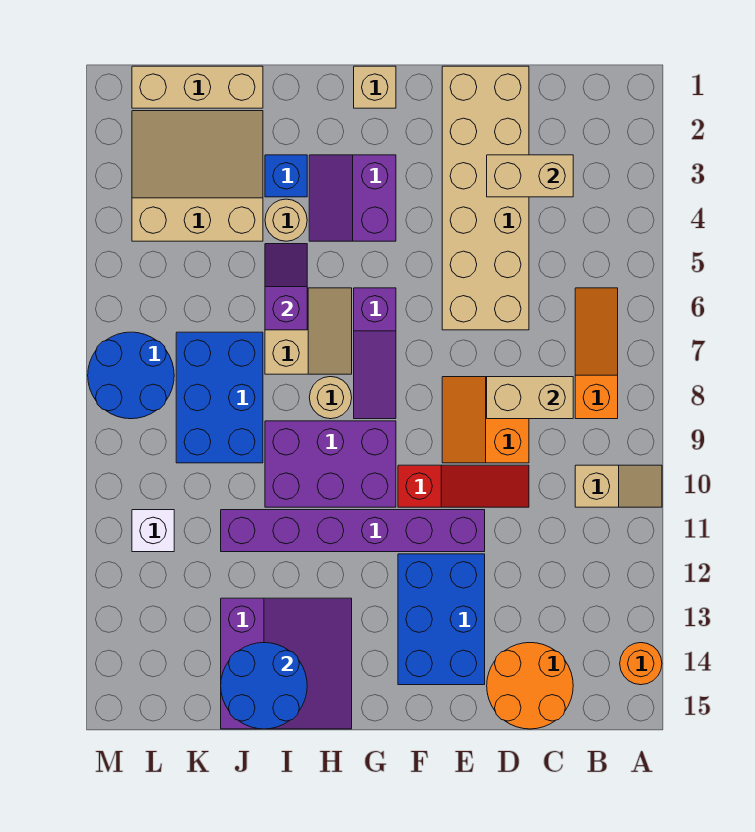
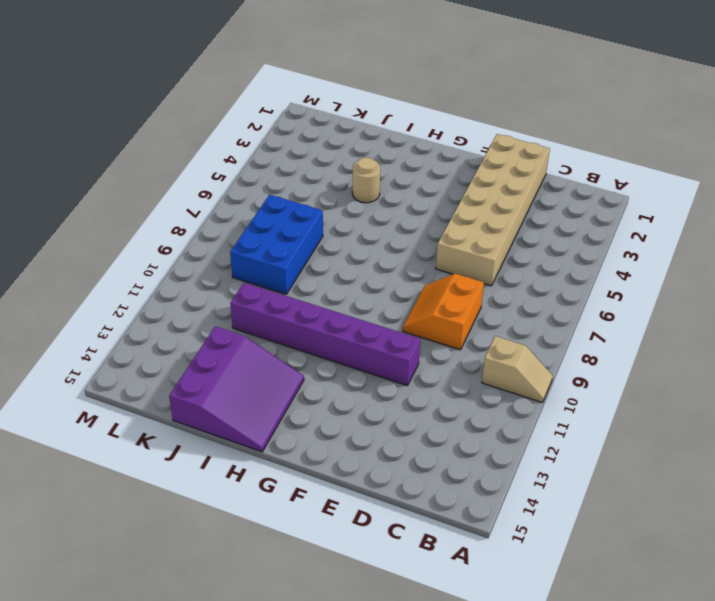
none -> orange round brick A14 level 1
none -> orange slope B6:B8 level 1 top 8
none -> orange round brick C14:D15 level 1

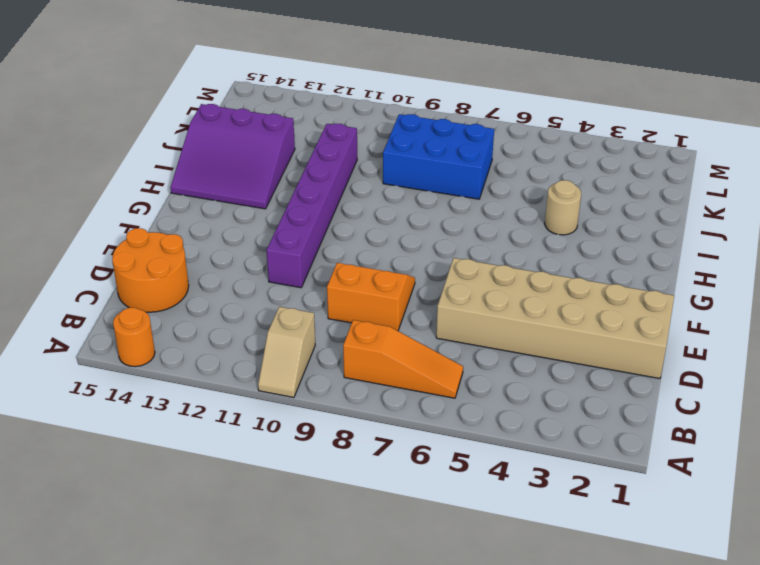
none -> red slope D10:F10 level 1 top F
none -> blue brick E12:F14 level 1
none -> tan brick G1 level 1

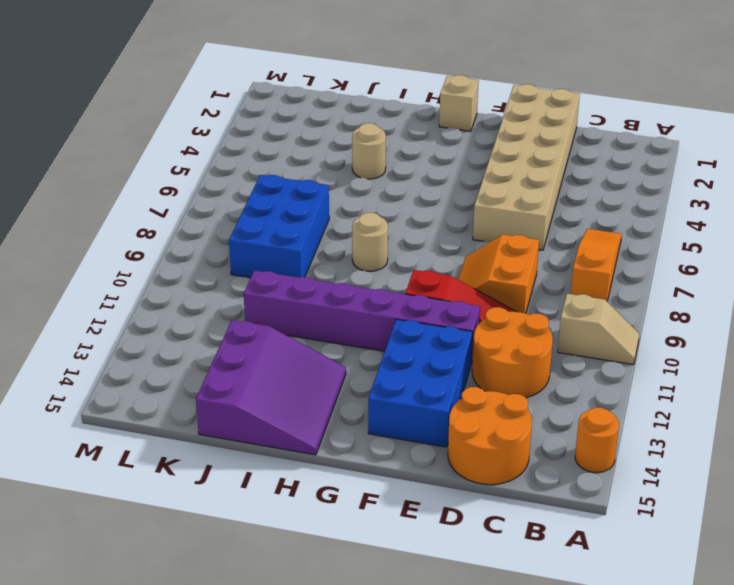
orange round brick C11:D12 level 1 -> none
none -> purple slope G3:H4 level 1 top G
none -> purple slope G6:G8 level 1 top 6
none -> purple brick G9:I10 level 1

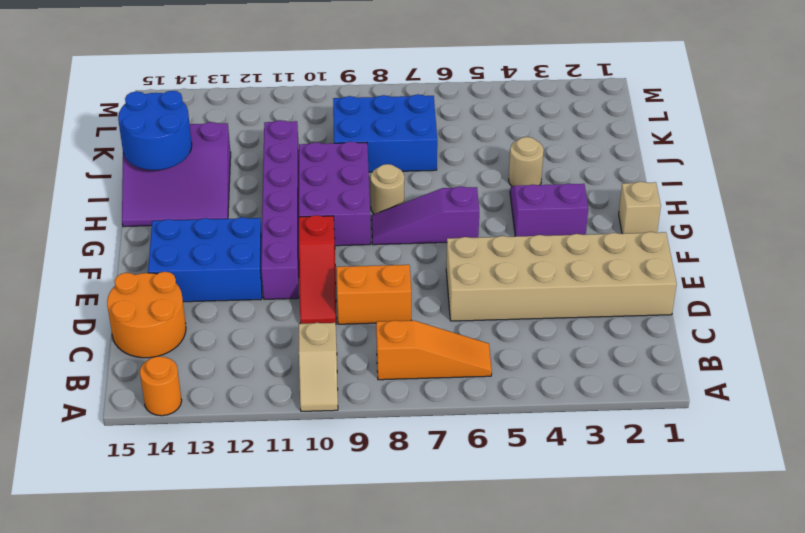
none -> tan slope H6:I7 level 1 top I
none -> blue brick I3 level 1
none -> tan brick J1:L1 level 1

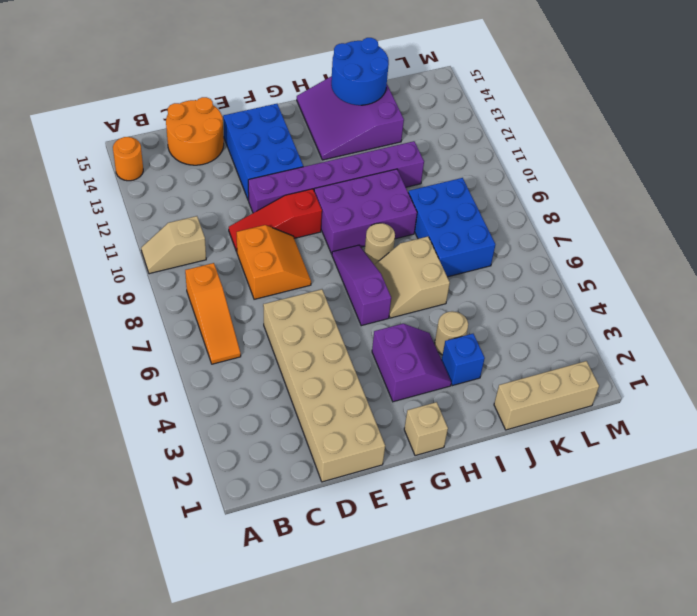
none -> tan slope J2:L4 level 1 top 4
none -> blue round brick L7:M8 level 1
none -> white brick L11 level 1

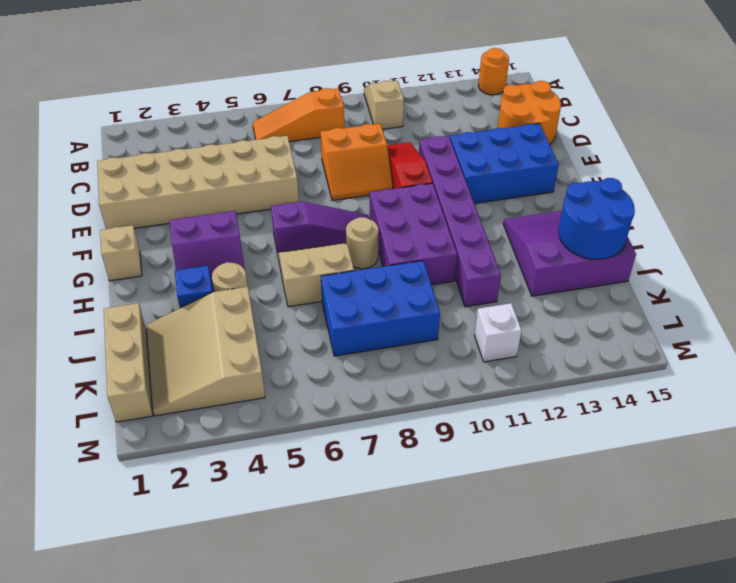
none -> blue round brick L7:M8 level 1
none -> tan brick C3:D3 level 2
none -> tan brick C8:D8 level 2

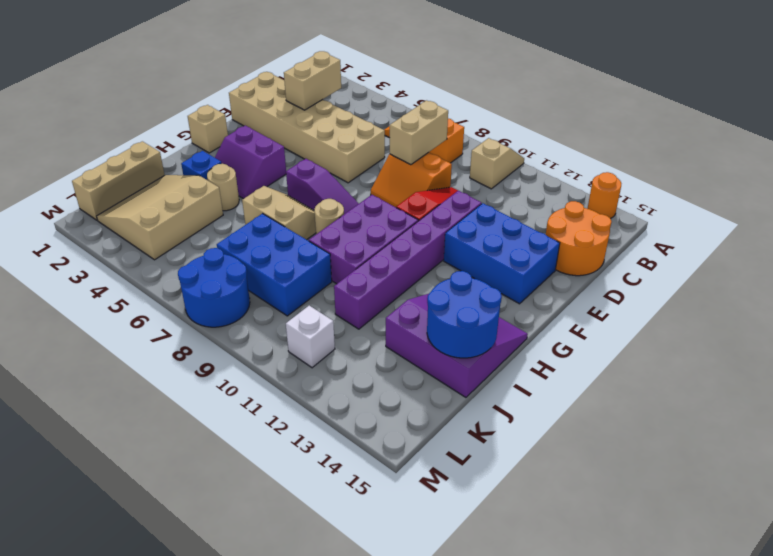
none -> purple slope I5:I6 level 2 top 6

